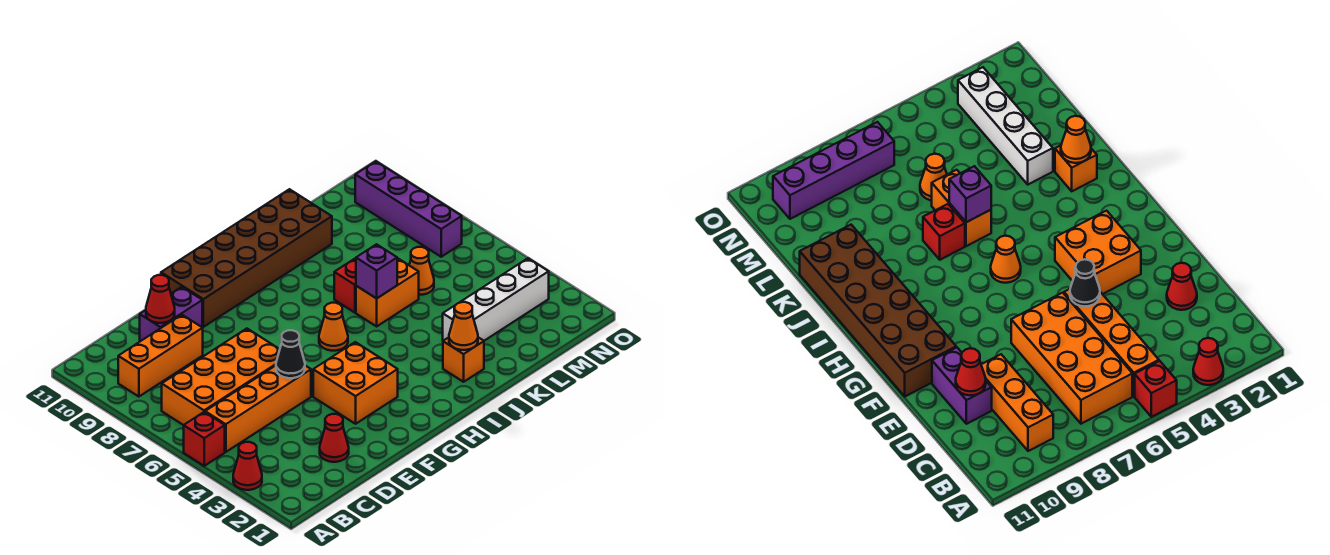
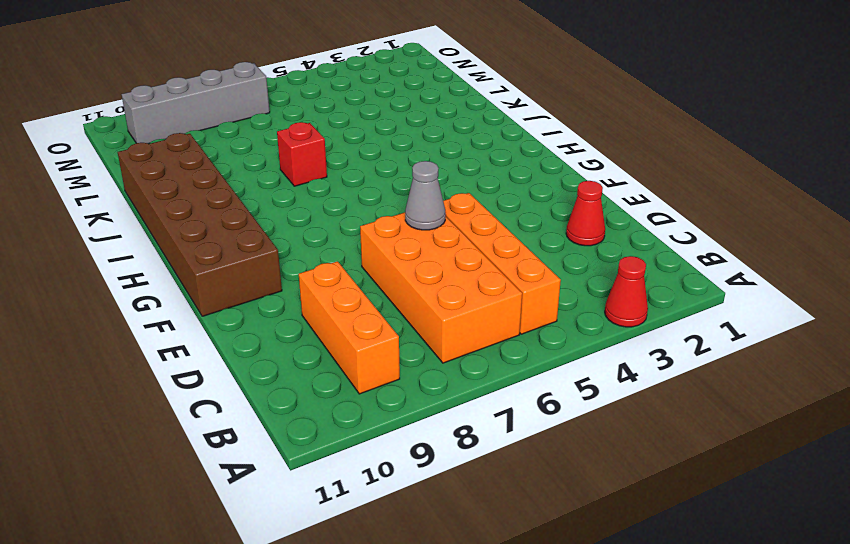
grey cone E6 level 2 -> none
grey brick N7:N10 level 1 -> purple brick N7:N10 level 1
none -> red brick A5 level 1
none -> purple brick D10:E10 level 1
none -> orange brick F3:G4 level 1

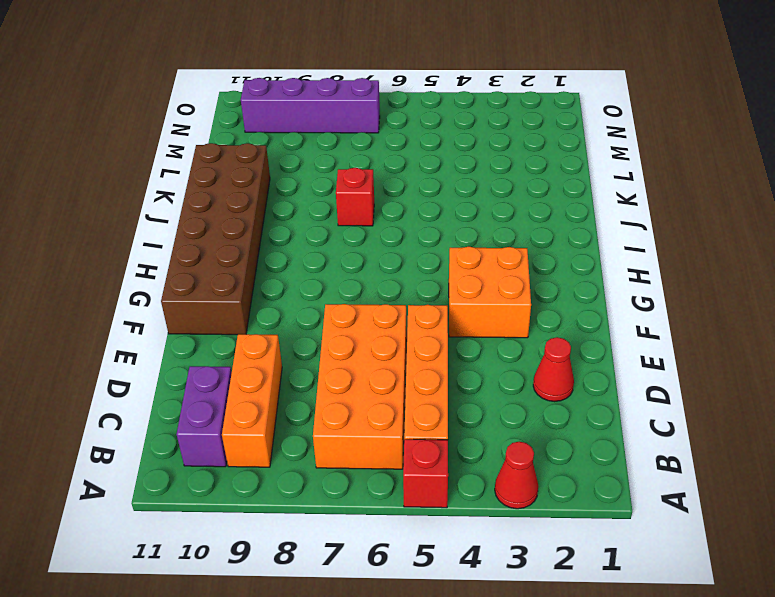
purple brick B10:C10 level 1 -> purple brick D10:E10 level 1
none -> orange cone H6 level 1
none -> orange brick J2 level 1
none -> orange brick J6:K6 level 1

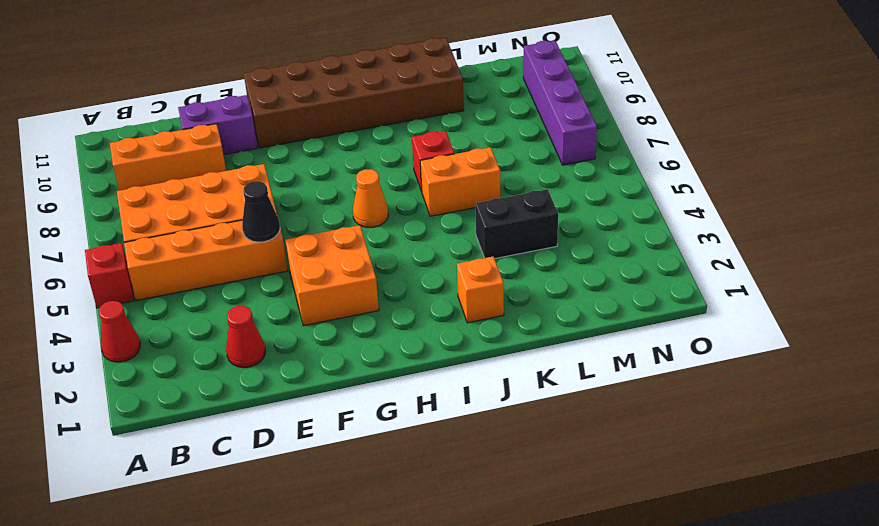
black brick K4:L4 level 1 -> none
none -> white brick K3:N3 level 1
none -> orange cone L6 level 1
none -> red cone D10 level 2

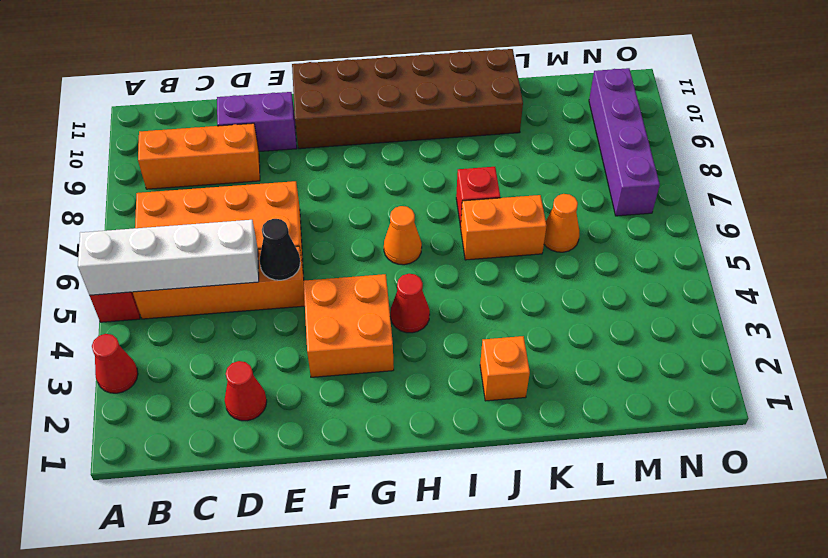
white brick A5:D5 level 2 -> white brick K3:N3 level 1
red cone H4 level 1 -> red cone D10 level 2
none -> orange cone J2 level 2
none -> purple brick J6 level 2

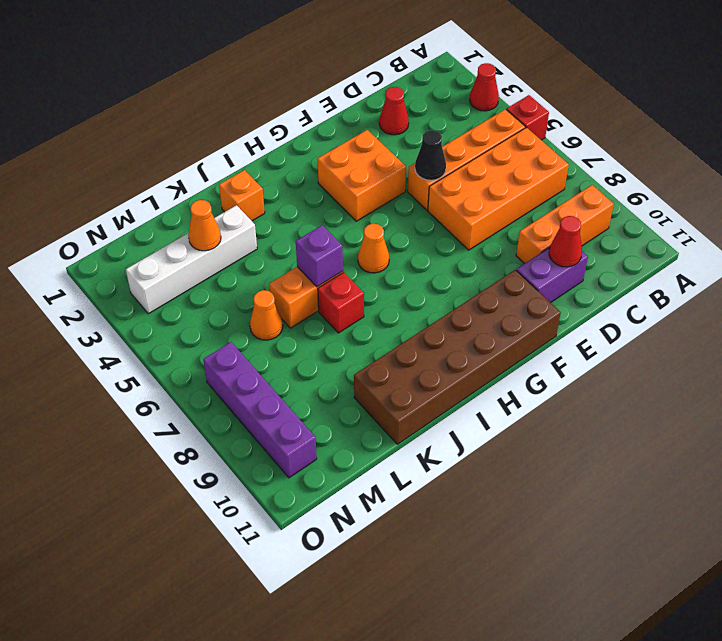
orange cone L3 level 2 -> orange cone J2 level 2

